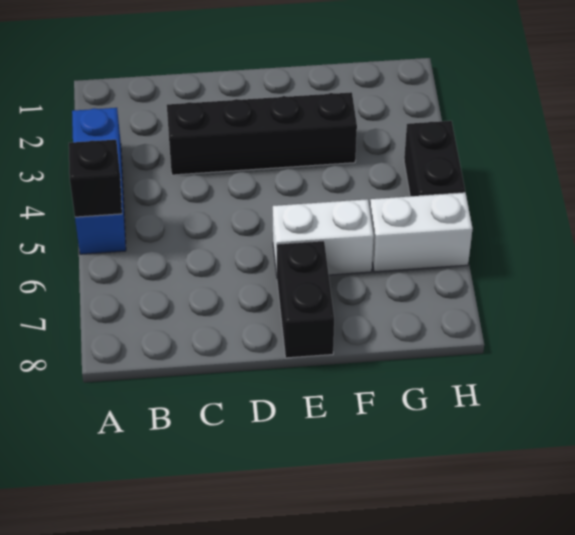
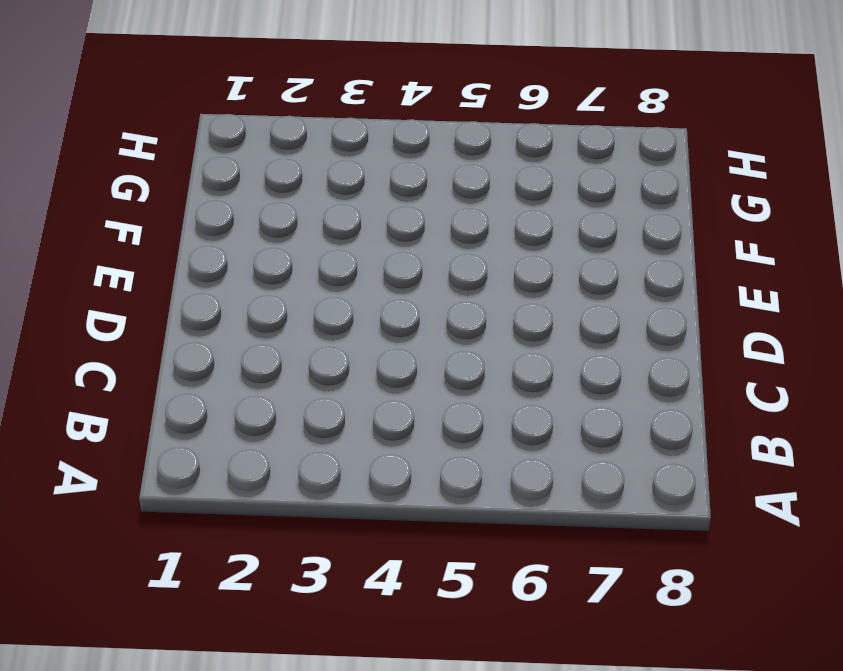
none -> blue brick A3:A5 level 1
none -> black brick C3:F3 level 1

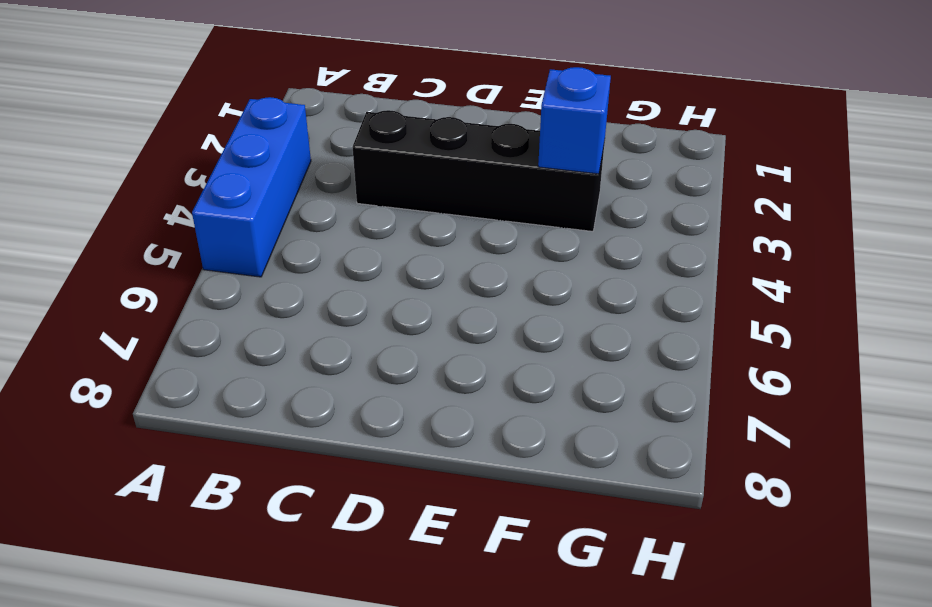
blue brick F3 level 2 -> none
none -> white brick E6:F6 level 1
none -> black brick E7:E8 level 1

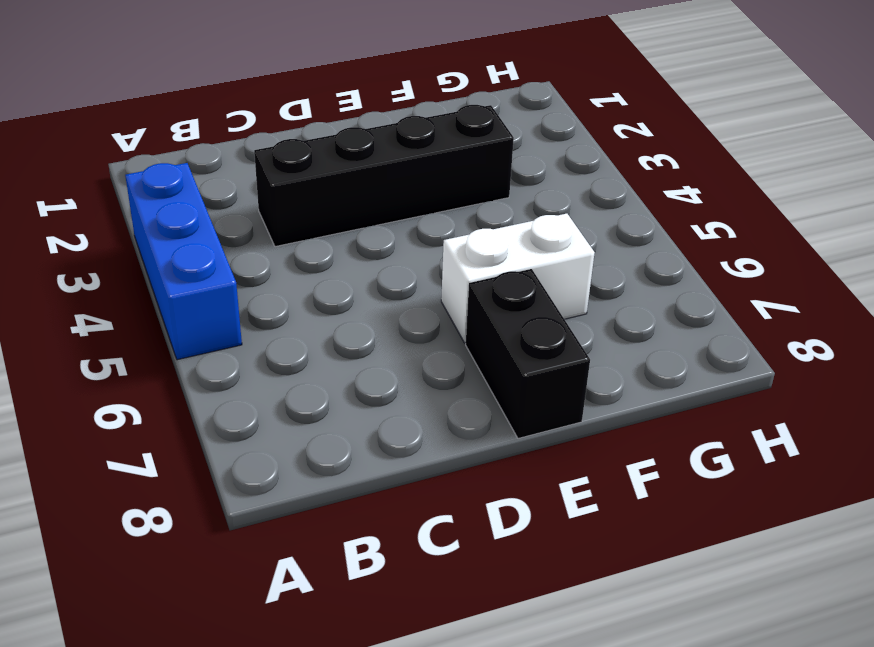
none -> white brick G6:H6 level 1
none -> black brick H4:H5 level 1

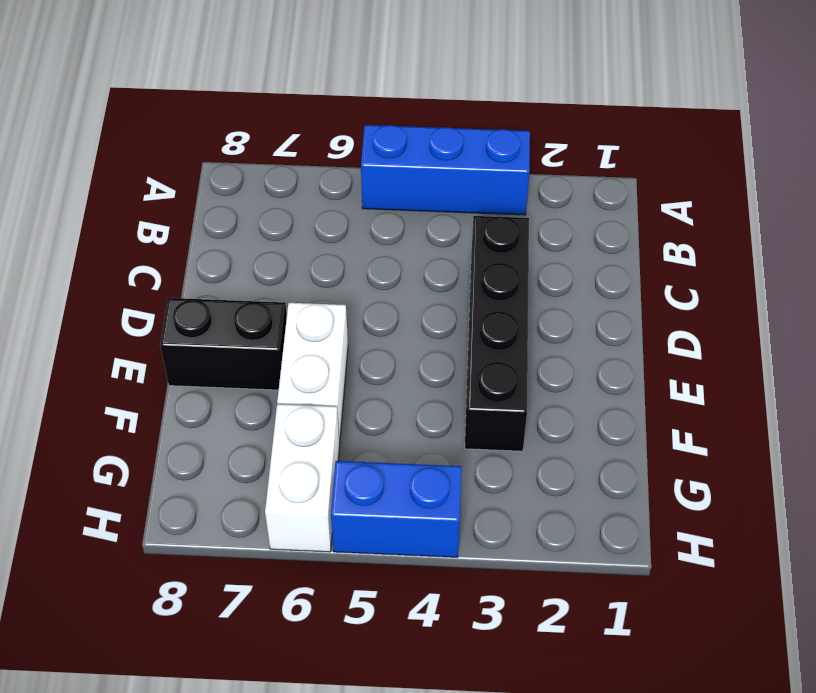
blue brick H4:H5 level 1 -> black brick H4:H5 level 1
none -> black brick A5 level 2

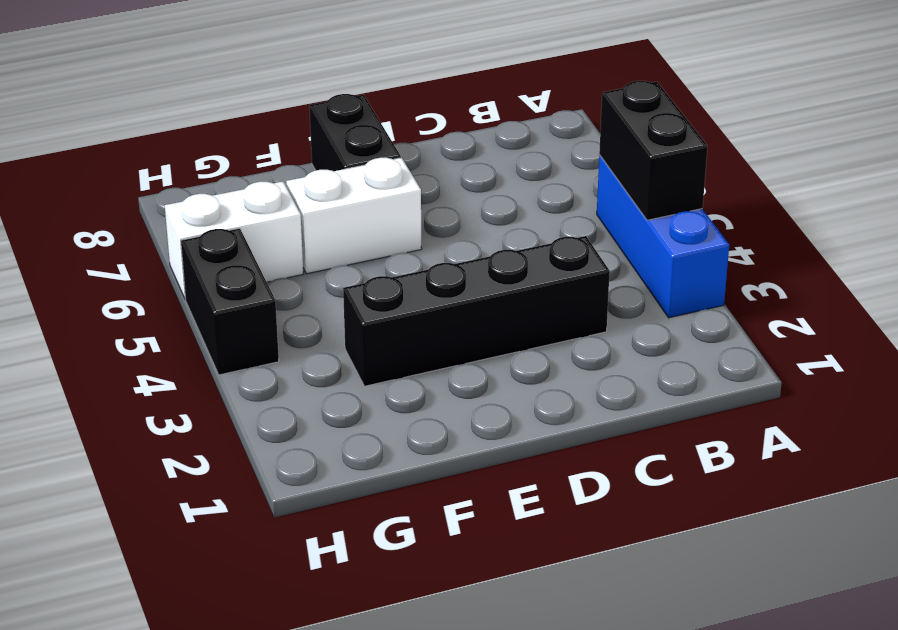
black brick A4:A5 level 2 -> black brick A5 level 2

